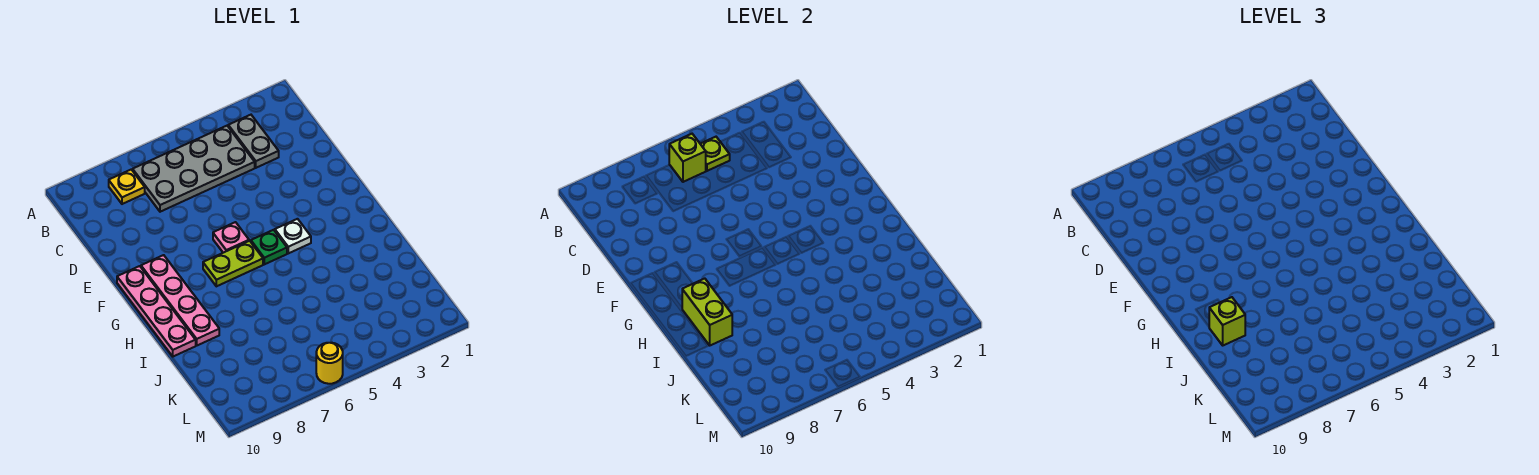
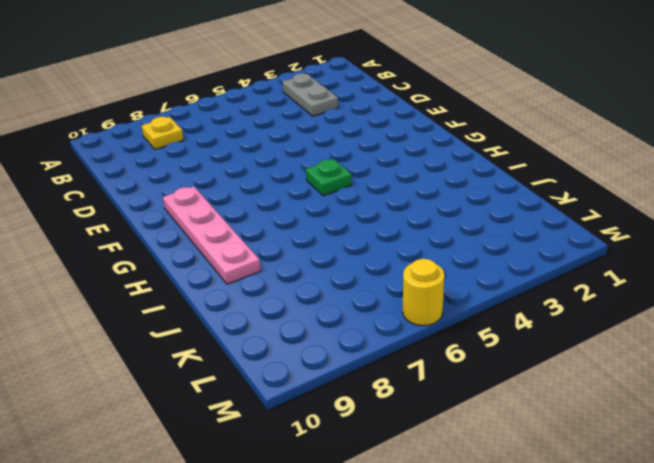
none -> grey plate B4:C7 level 1
none -> pink plate F6 level 1
none -> pink plate F10:I10 level 1

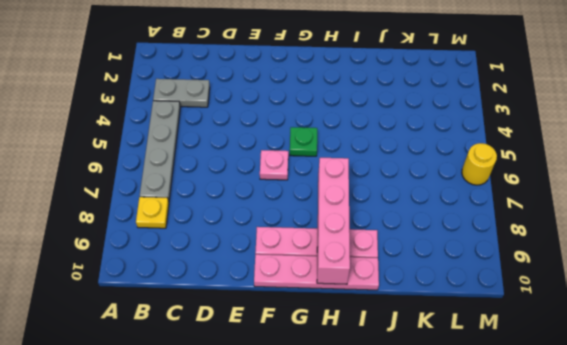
grey plate B4:B7 level 1 -> grey plate B4:C7 level 1
pink brick H7:H10 level 2 -> lime brick H9:I9 level 2
none -> white plate G4 level 1
none -> lime plate G6:G7 level 1
none -> lime plate B5 level 2

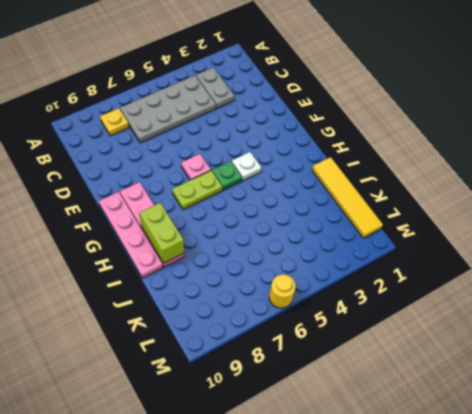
yellow tile I1:L1 level 1 -> none
none -> lime plate B5 level 2
none -> lime brick B6 level 2
none -> lime brick I9 level 3

